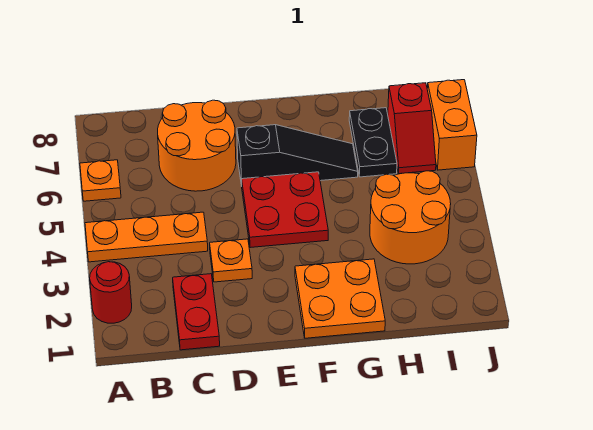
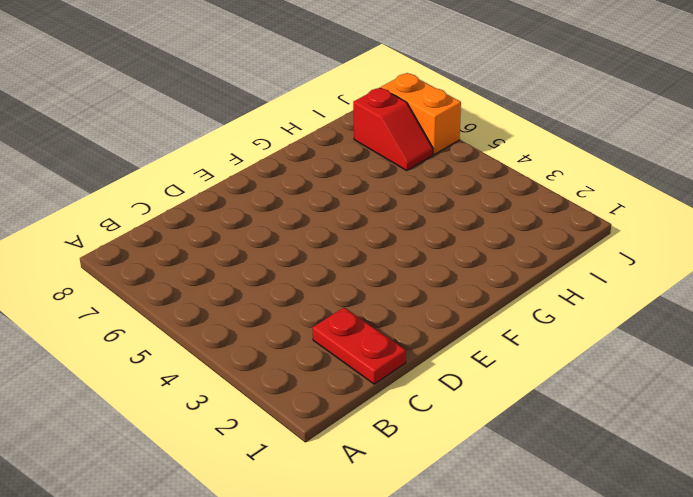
none -> red round brick A2 level 1
none -> orange plate A4:C4 level 1
none -> orange plate A6 level 1

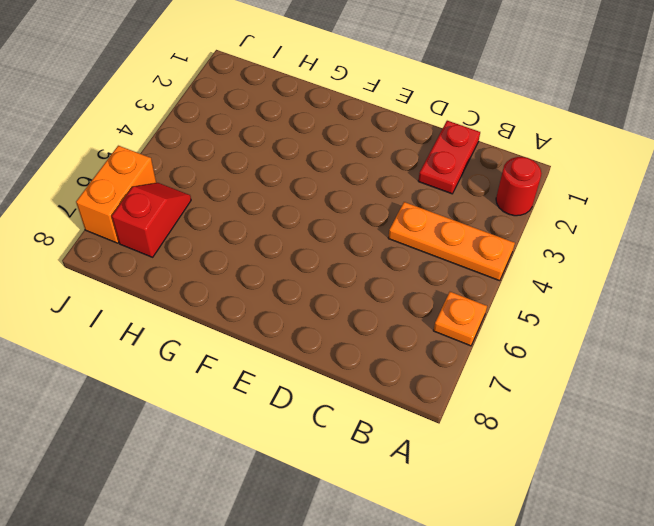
none -> orange round brick C6:D7 level 1
none -> orange plate D3 level 1
none -> red plate E4:F5 level 1

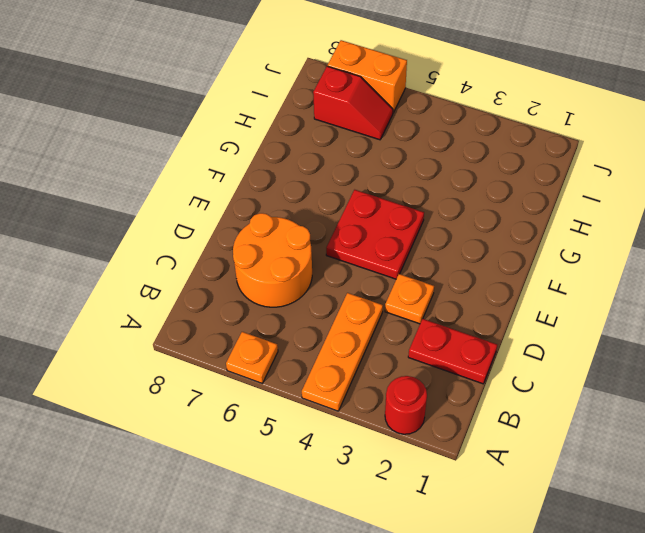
none -> black slope E6:G6 level 1 top E
none -> orange plate F1:G2 level 1
none -> orange round brick H3:I4 level 1

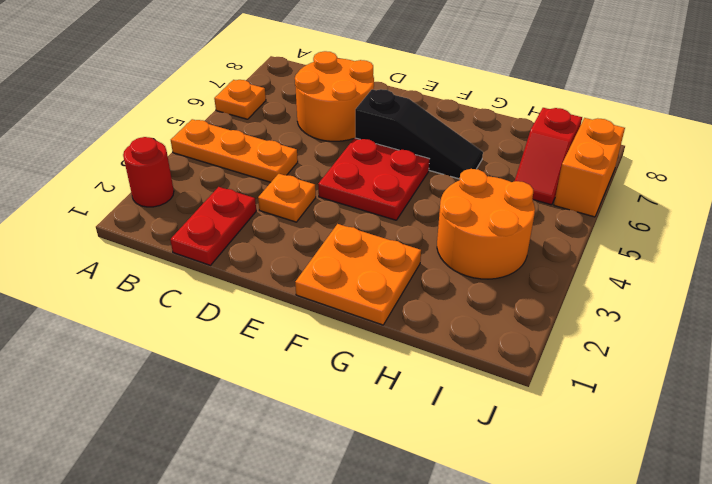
none -> black plate H6:H7 level 1

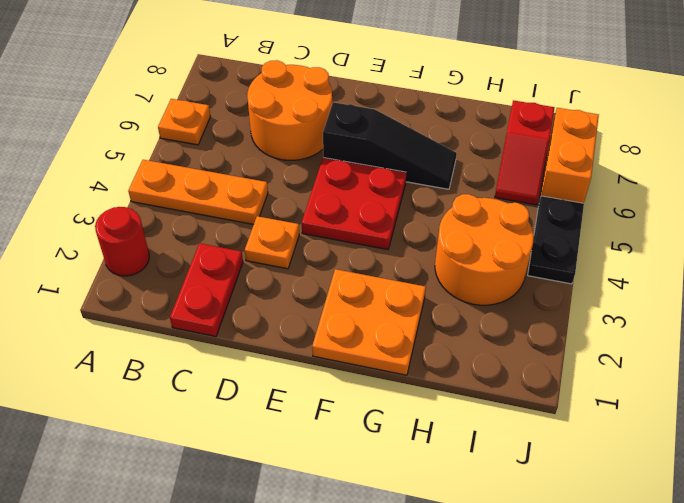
black plate J4:J5 level 1 -> black plate H6:H7 level 1

